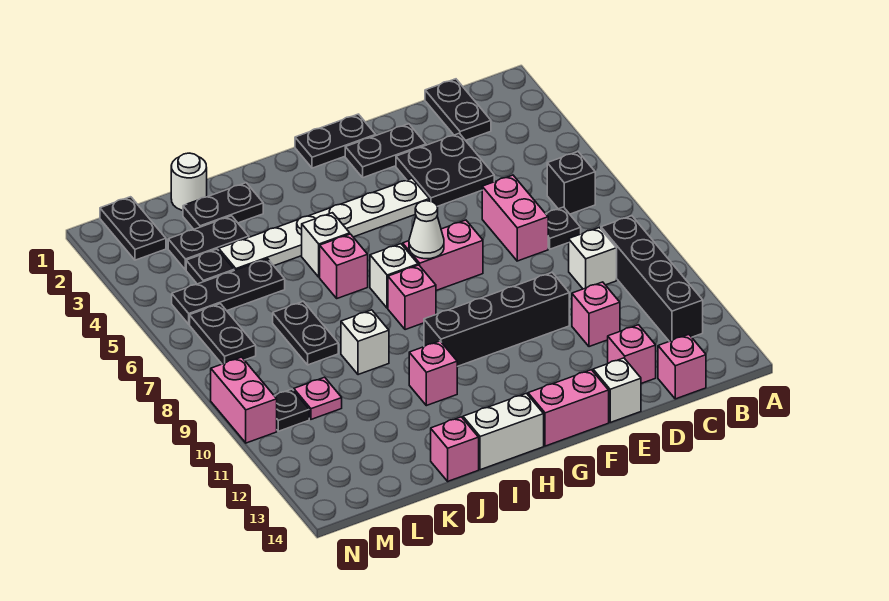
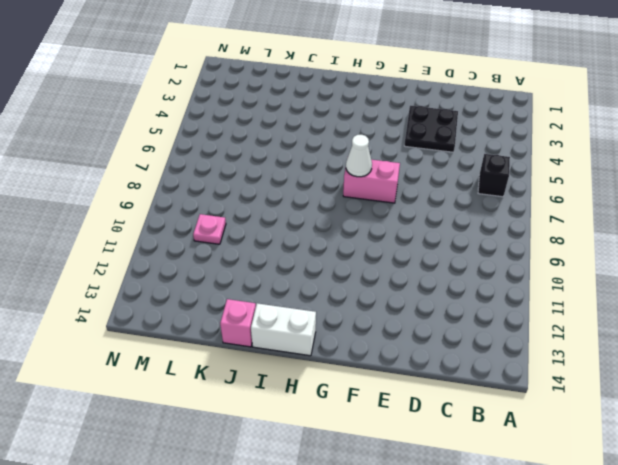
none -> black brick B9:B12 level 1
none -> black plate C1:C2 level 1
none -> black plate C7 level 1
none -> white brick C9 level 1

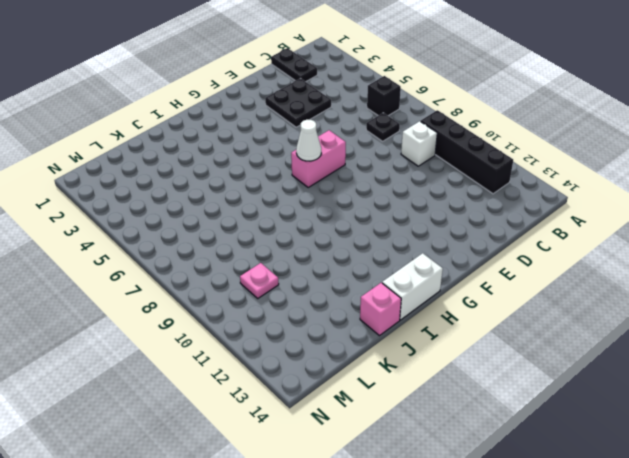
none -> pink brick C14 level 1
none -> pink brick D6:D7 level 1
none -> pink brick D11 level 1
none -> pink brick D13 level 1

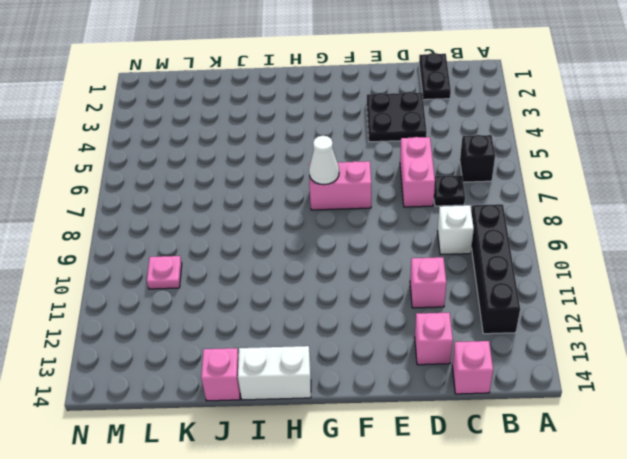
none -> black plate E2:F2 level 1
none -> black brick E10:H10 level 1
none -> white brick E14 level 1
none -> black plate F1:G1 level 1

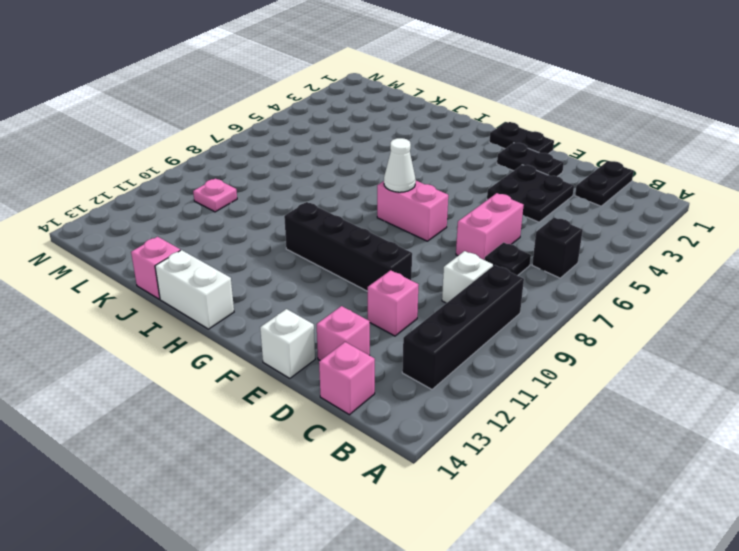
none -> white plate F4:K4 level 1
none -> pink brick F14:G14 level 1
none -> white brick H7 level 1
none -> pink brick H8 level 1

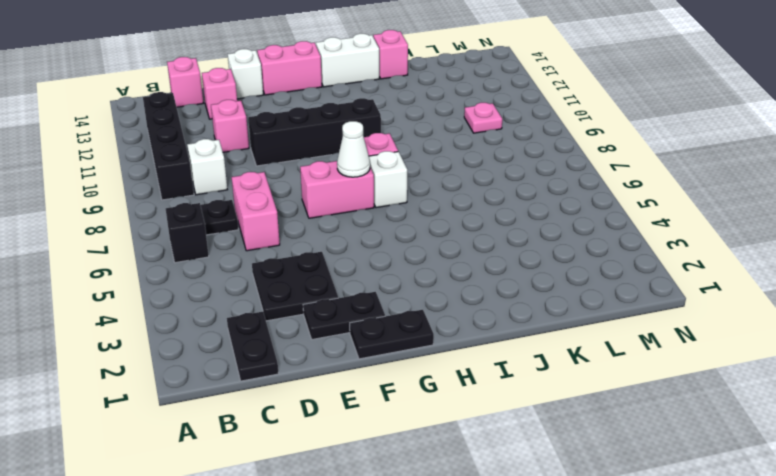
none -> white plate F4:K4 level 1
none -> white brick I5 level 1
none -> pink brick I6 level 1
none -> pink brick I11 level 1

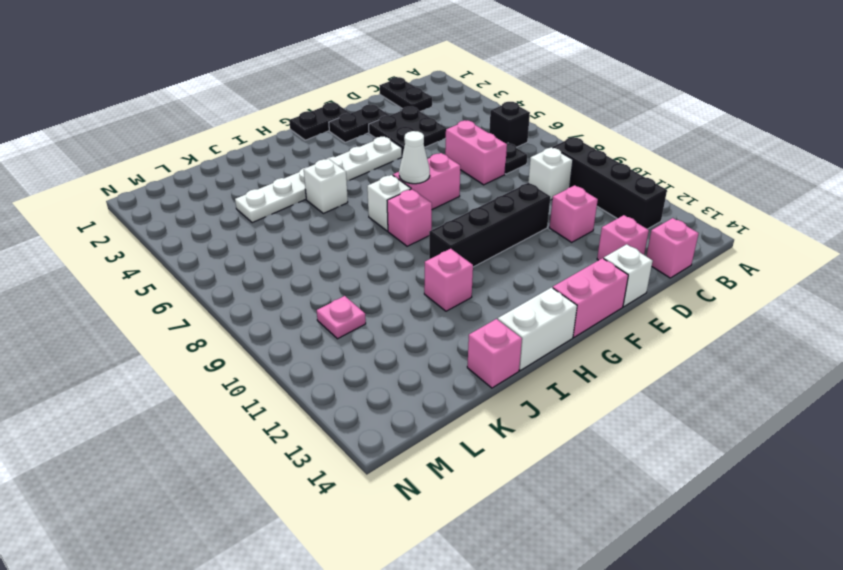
none -> pink brick I6 level 1
none -> black plate J2:K2 level 1
none -> white brick J9 level 1
none -> white round brick K1 level 1

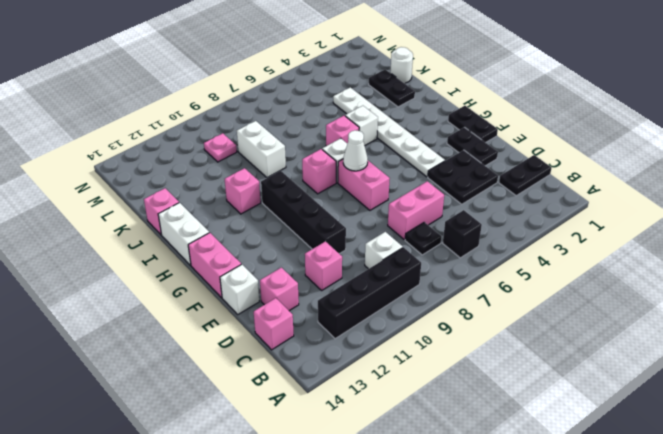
white brick J9:K9 level 1 -> white brick J9 level 1
none -> black plate K3:L3 level 1
none -> black plate K5:M5 level 1
none -> black plate K7:K8 level 1
none -> black plate L4 level 1

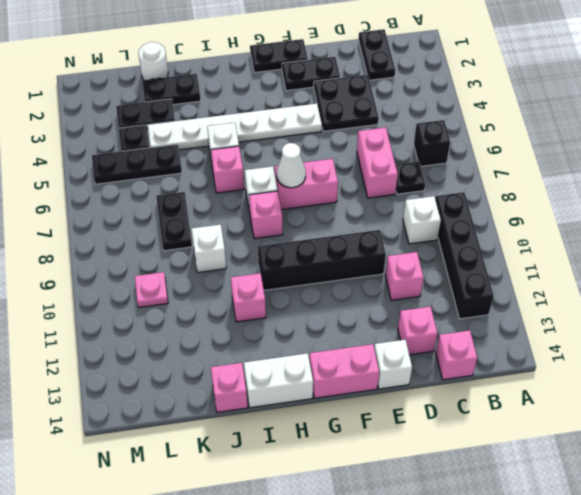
none -> black plate M1:M2 level 1
none -> black plate M6:M7 level 1
none -> black plate M10 level 1
none -> pink brick N9:N10 level 1

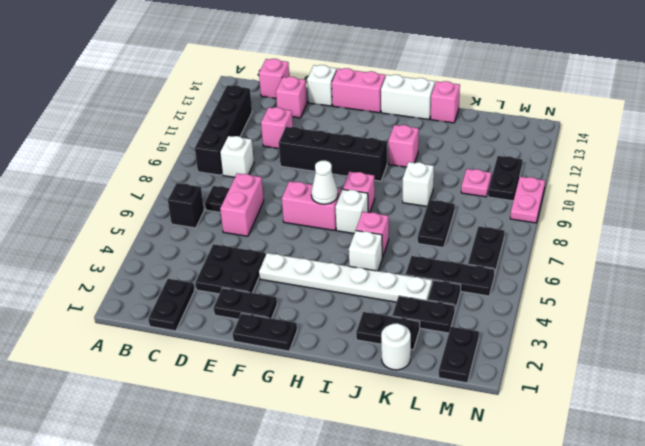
black plate M10:M11 level 1 -> black plate M10 level 1
pink plate N9:N10 level 1 -> pink brick N9:N10 level 1

